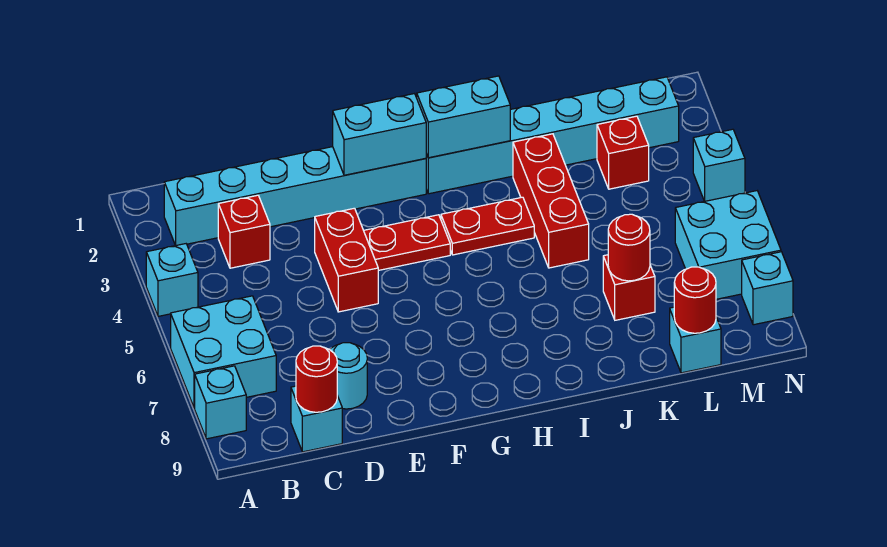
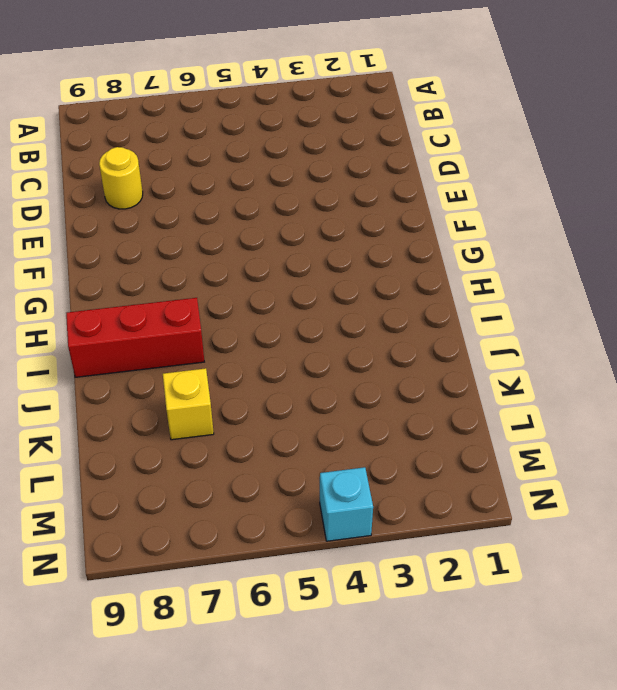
yellow round brick D8 level 1 -> cyan round brick D8 level 1
red brick I7:I9 level 1 -> red brick J3:J5 level 1
yellow brick K7 level 1 -> red brick K7 level 1
none -> cyan brick A4 level 1
none -> cyan brick A6:B7 level 1
none -> cyan brick A8 level 1

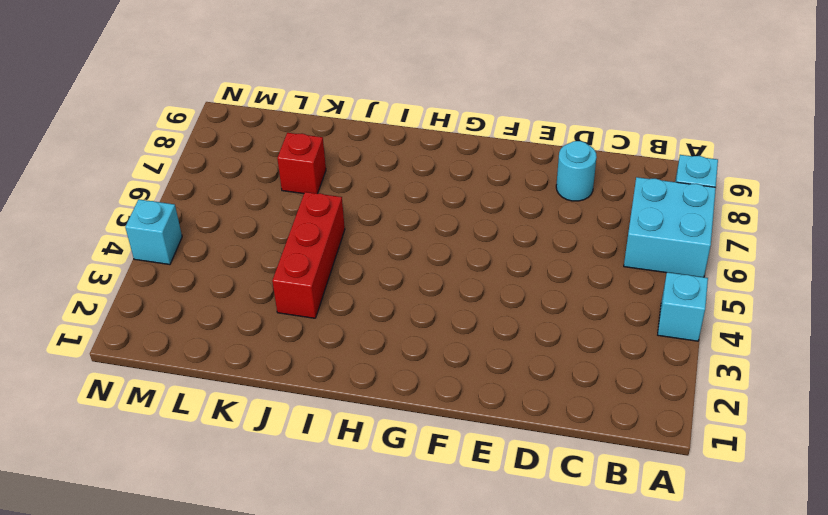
none -> cyan brick B2:G2 level 1
none -> red brick C3 level 1
none -> cyan brick C9 level 1

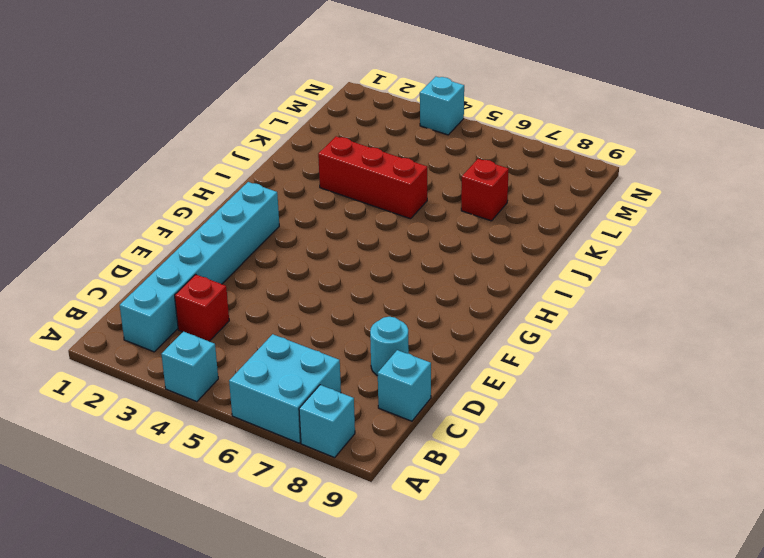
none -> red brick E4:E5 level 1
none -> red plate F4:G4 level 1
none -> cyan brick H2:M2 level 1

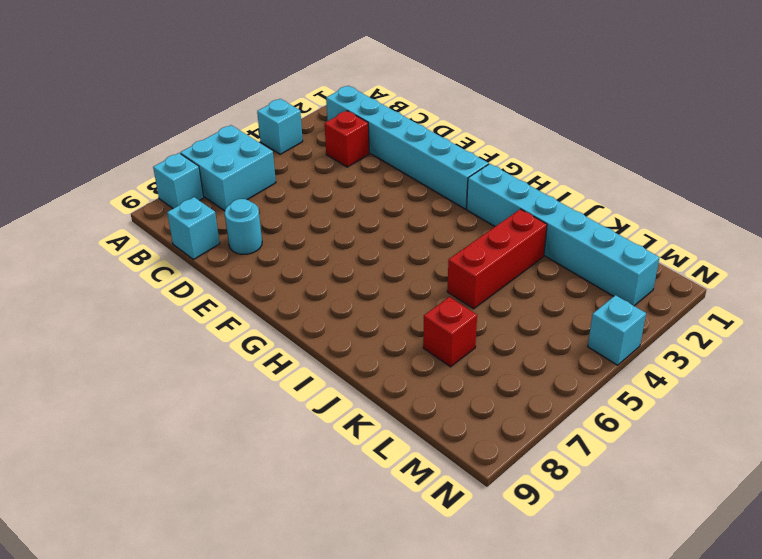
none -> red brick E4:E5 level 1
none -> red plate F4:G4 level 1
none -> red plate H4:I4 level 1

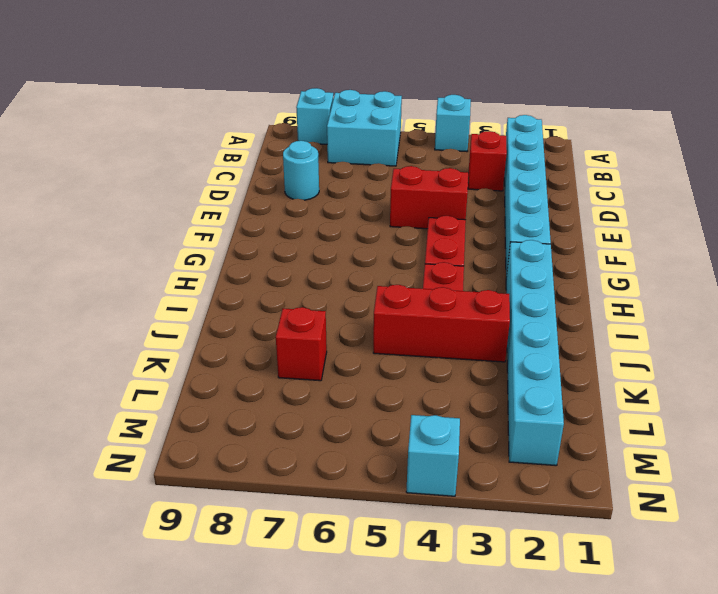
none -> cyan brick C9 level 1
none -> red brick L3 level 1
none -> cyan brick L9 level 1

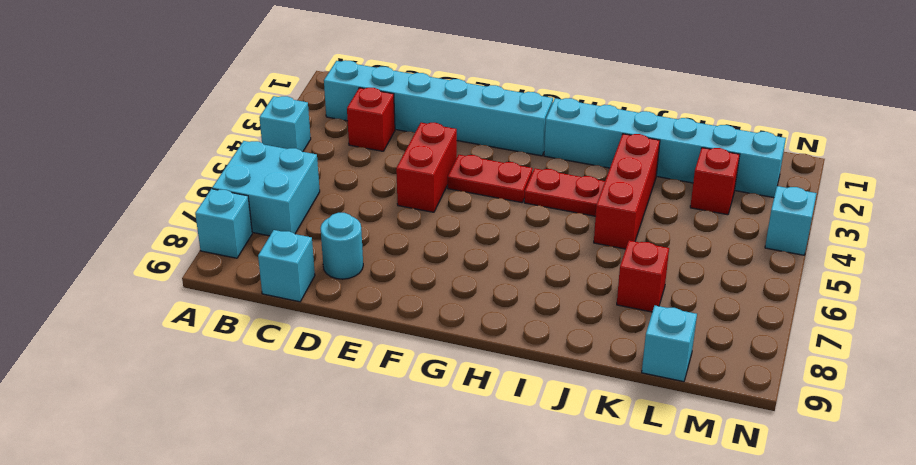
none -> cyan brick M6:N7 level 1
none -> cyan brick N8 level 1
none -> red round brick C9 level 2

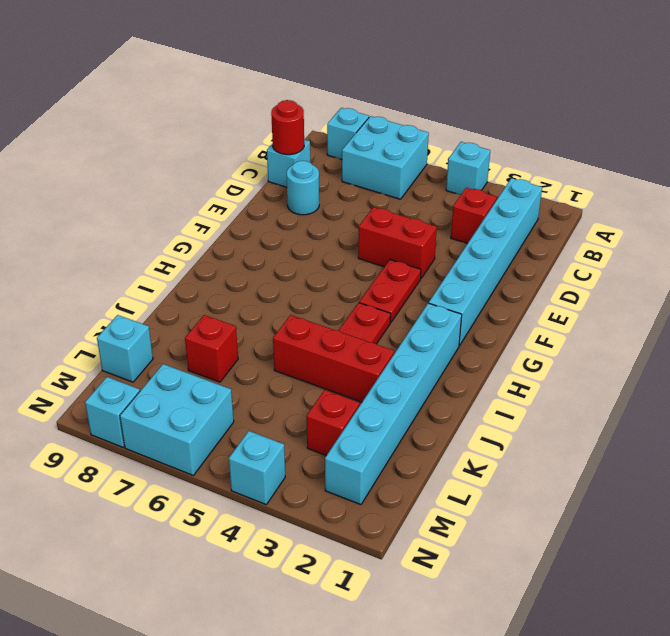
none -> cyan brick F2:G2 level 2
none -> cyan brick H2:I2 level 2
none -> red round brick K7 level 2

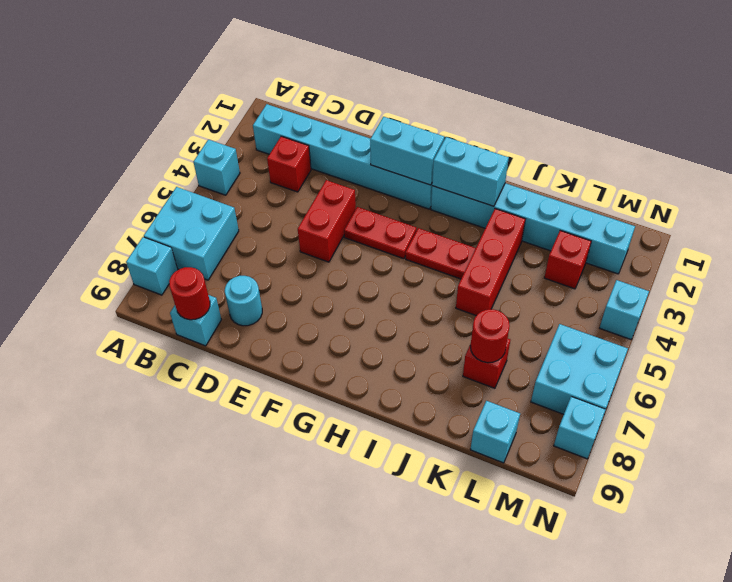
none -> red round brick L9 level 2

